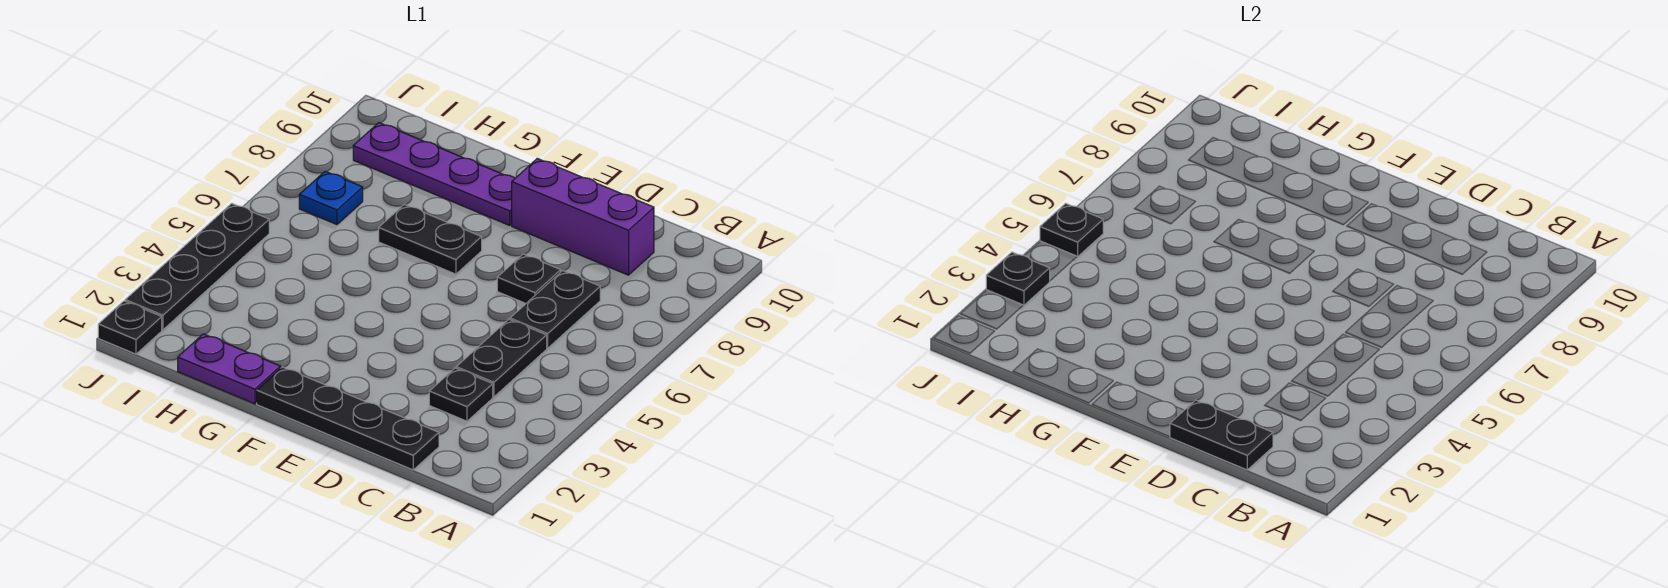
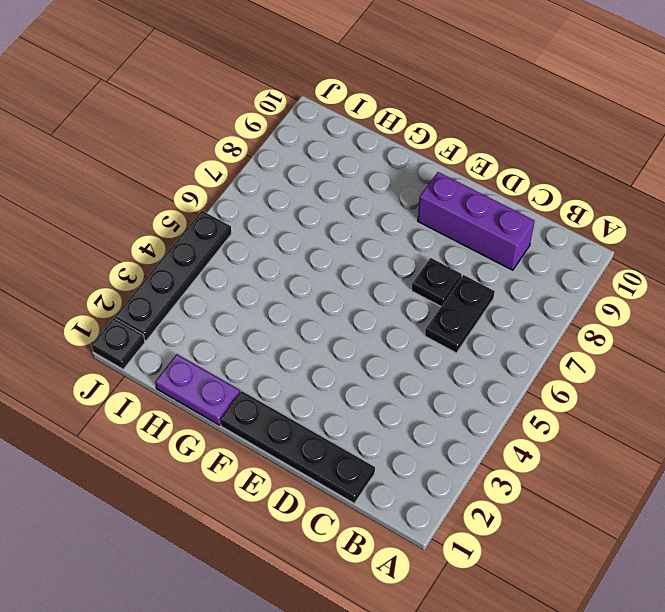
none -> black plate C3 level 1
none -> black plate C4:C5 level 1
none -> black plate F7:G7 level 1

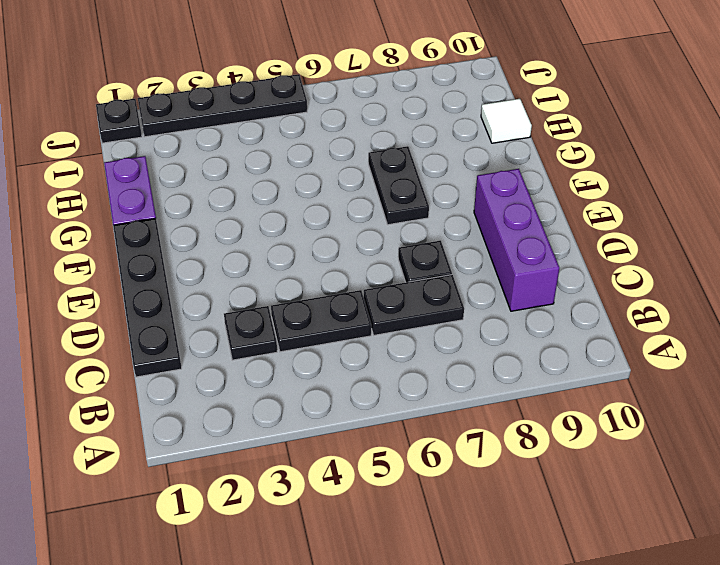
white tile H10 level 1 -> none
none -> purple plate F9:I9 level 1
none -> blue plate I7 level 1
none -> black plate C1:D1 level 2

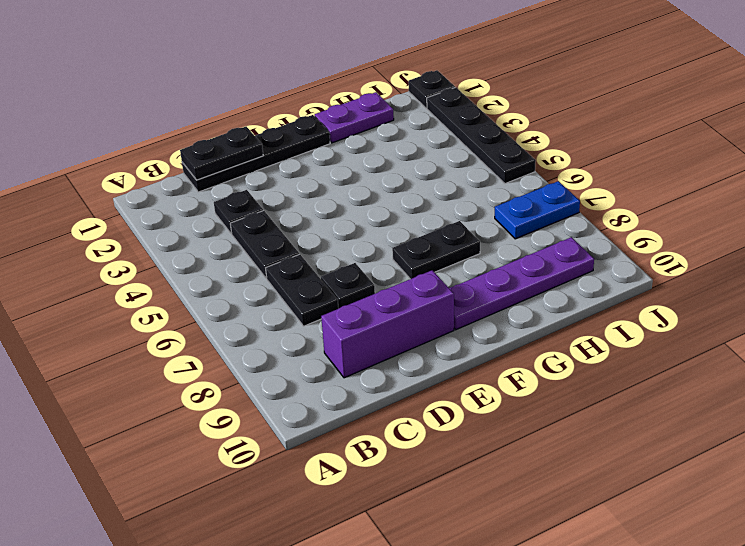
blue plate I7:J7 level 1 -> blue plate I7 level 1
none -> black plate J3 level 2
none -> black plate J5 level 2

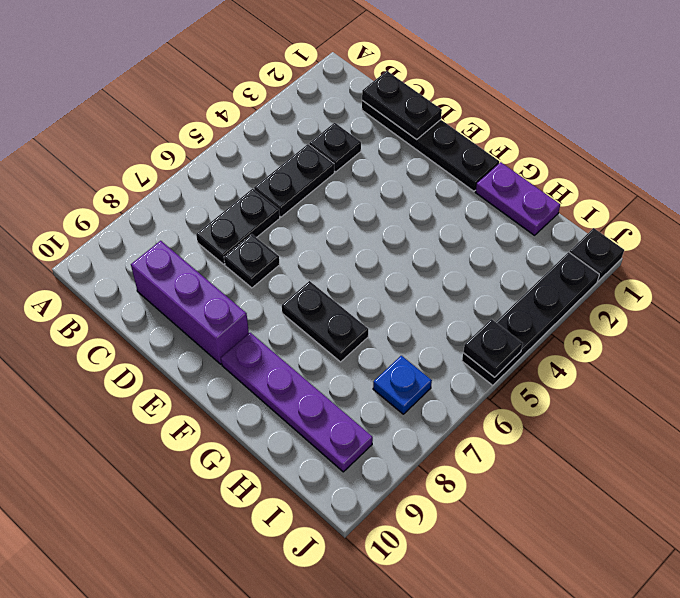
none -> black plate J3 level 2

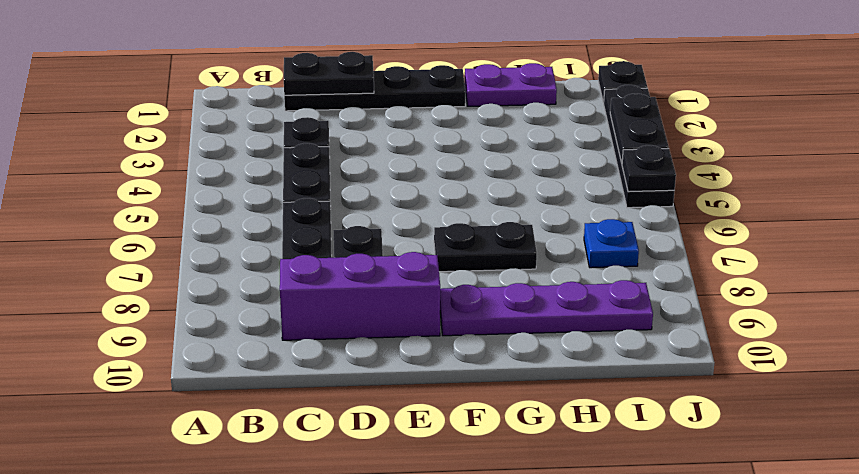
black plate J3:J4 level 2 -> black plate J3 level 2

